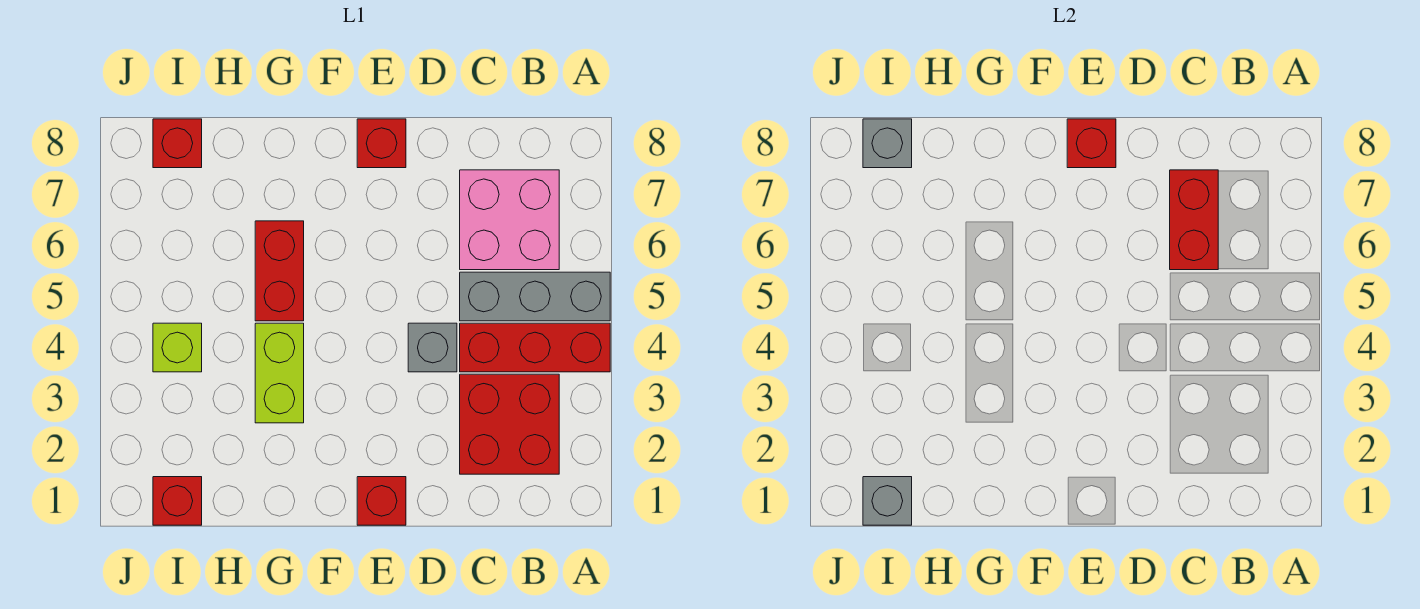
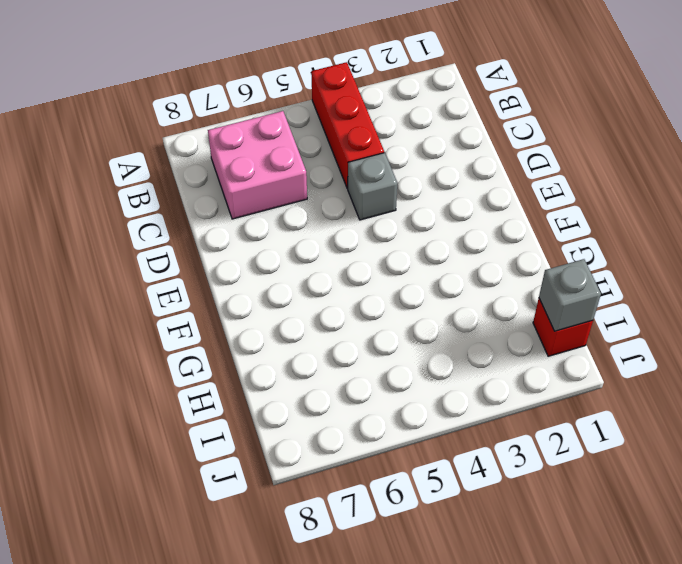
none -> grey brick A5:C5 level 1
none -> red brick B2:C3 level 1
none -> red brick E1 level 1

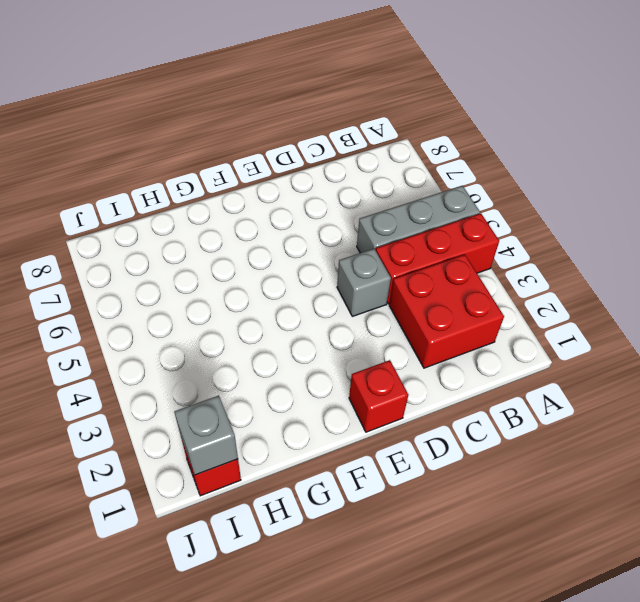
none -> pink brick B6:C7 level 1
none -> red brick E8 level 1
none -> lime brick G3:G4 level 1

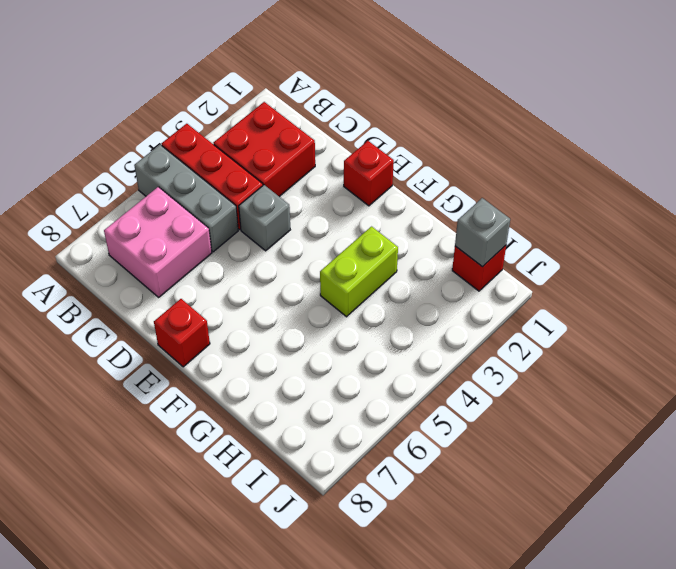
none -> red brick G5:G6 level 1
none -> lime brick I4 level 1
none -> red brick I8 level 1

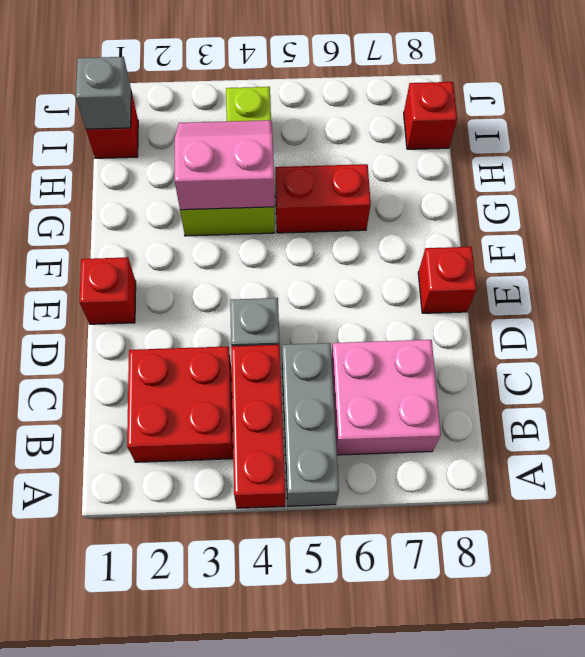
pink slope G3:H4 level 2 top G -> none
none -> red brick C6:C7 level 2
none -> red brick E8 level 2
none -> grey brick I8 level 2

